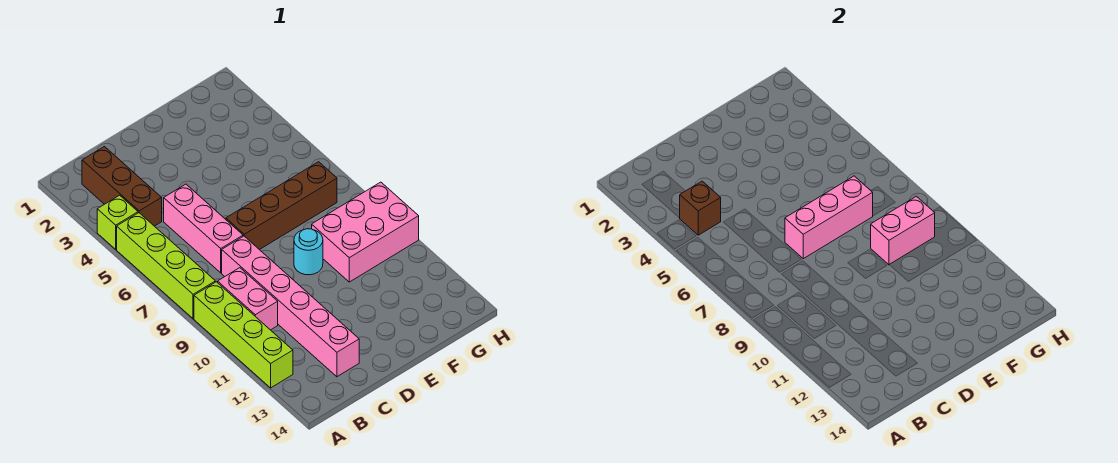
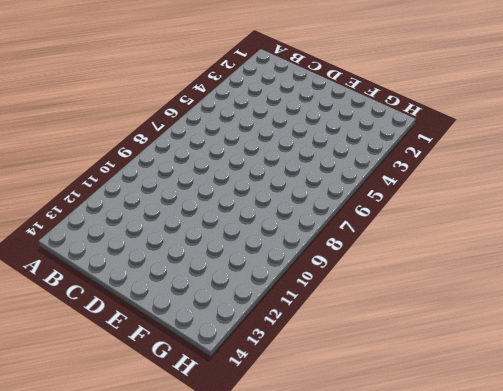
none -> lime brick A4 level 1
none -> lime brick A5:A8 level 1
none -> lime brick A9:A12 level 1

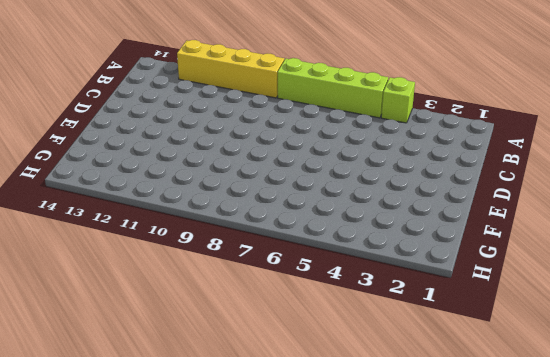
yellow brick A9:A12 level 1 -> lime brick A9:A12 level 1
none -> brown brick B2:B4 level 1
none -> pink brick B9:B10 level 1
none -> pink brick C5:C7 level 1

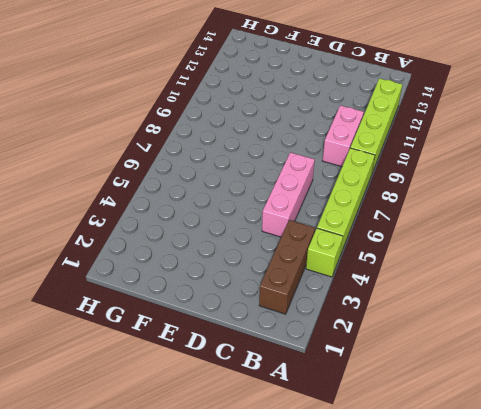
none -> pink brick C8:C13 level 1
none -> brown brick D7:G7 level 1
none -> cyan round brick E9 level 1

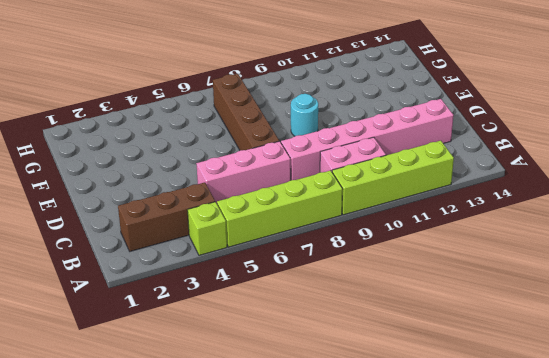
none -> pink brick F9:H10 level 1
none -> brown brick B4 level 2
none -> pink brick D7:F7 level 2

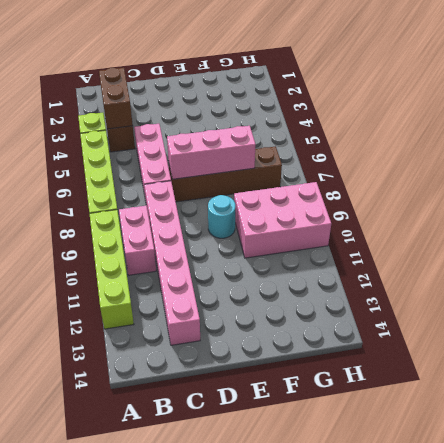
brown brick B3:B4 level 2 -> brown brick B4 level 2
none -> pink brick F9:G9 level 2

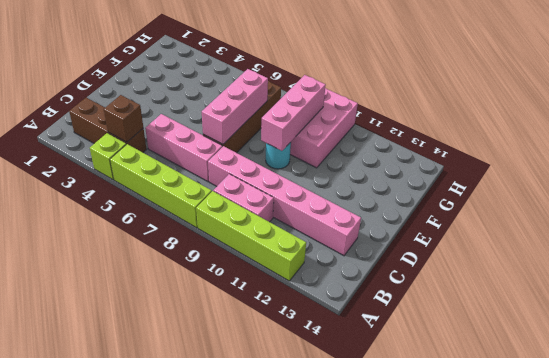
pink brick E9:G9 level 2 -> pink brick F9:G9 level 2

